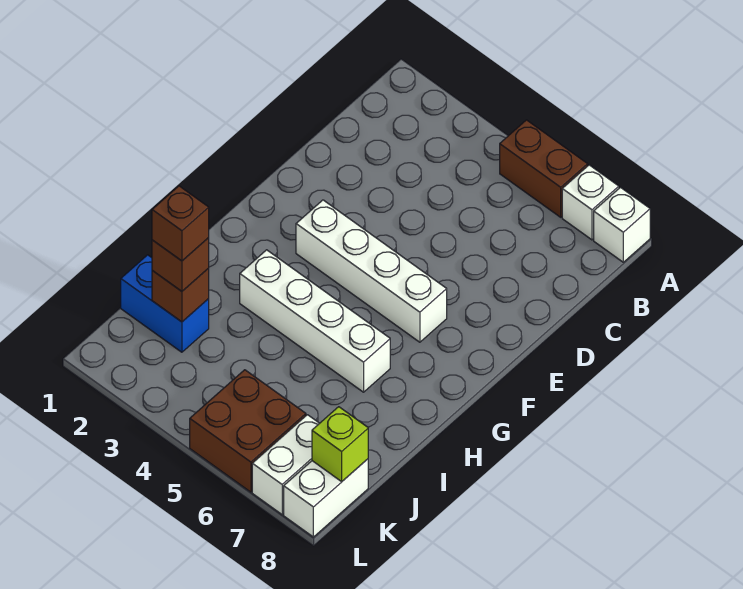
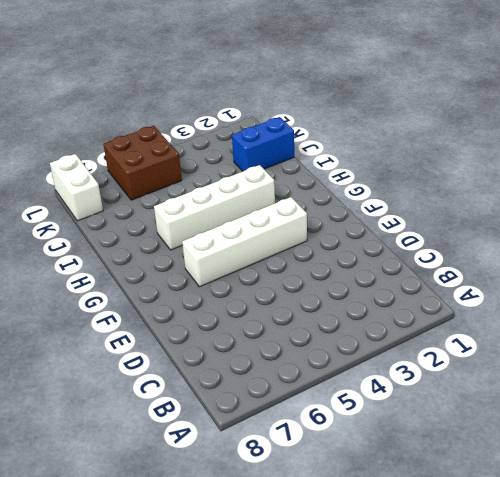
none -> brown brick A5:A6 level 1
none -> white brick A7 level 1
none -> white brick A8 level 1

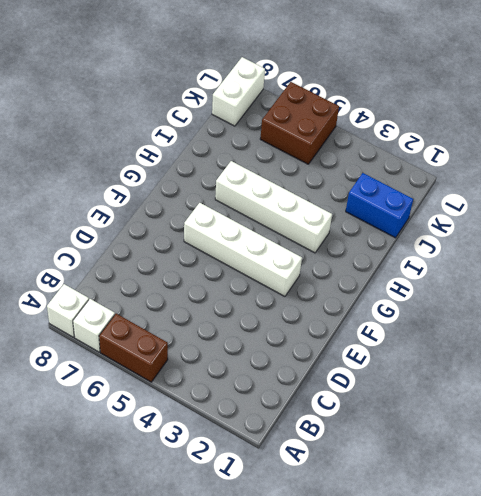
none -> white brick K7:L7 level 1
none -> brown brick J2 level 2
none -> lime brick K8 level 2

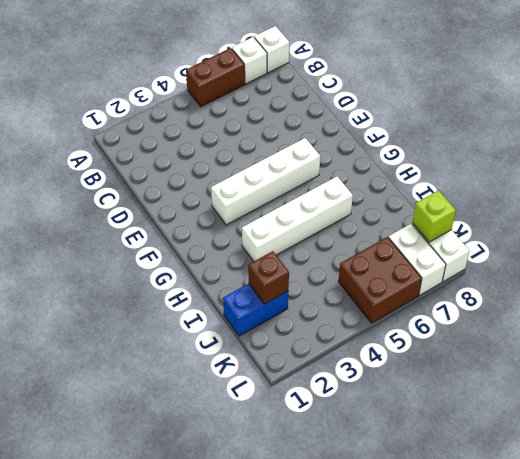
none -> brown brick J2 level 3
none -> brown brick J2 level 4

